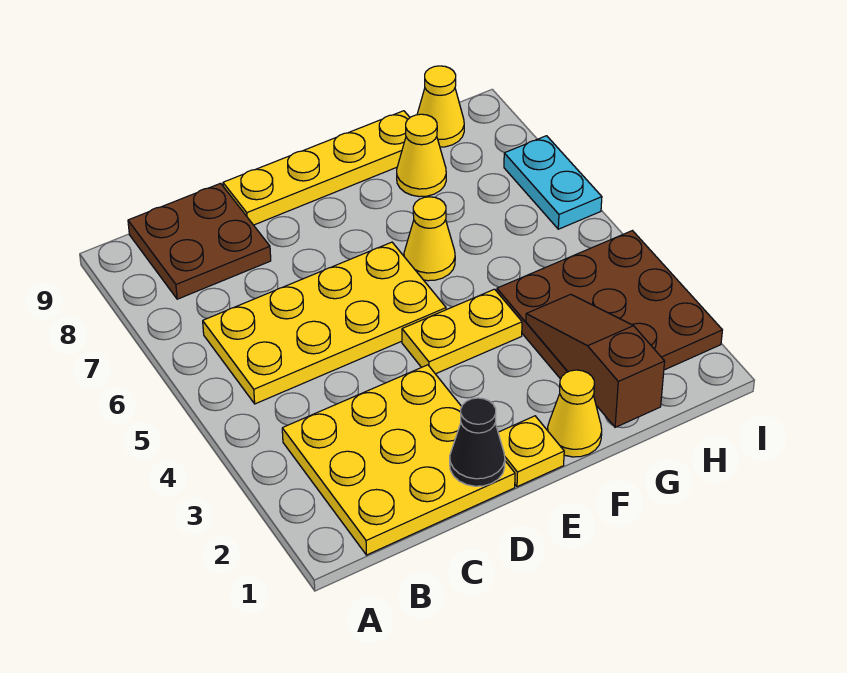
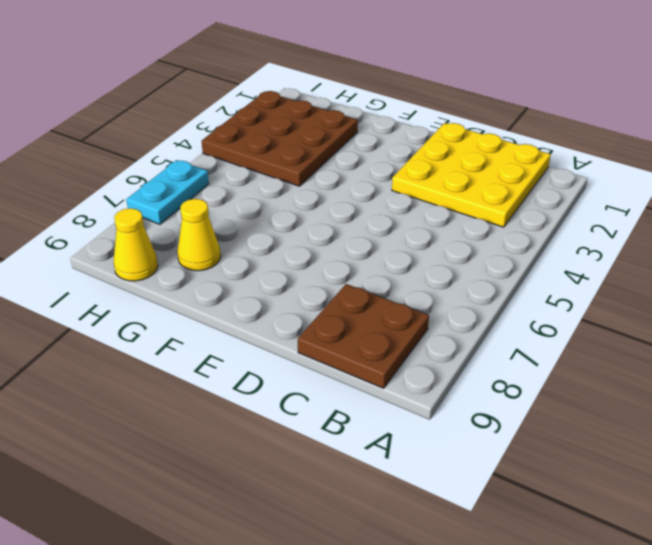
none -> yellow plate B5:E6 level 1
none -> yellow plate D9:G9 level 1
none -> yellow plate E1 level 1

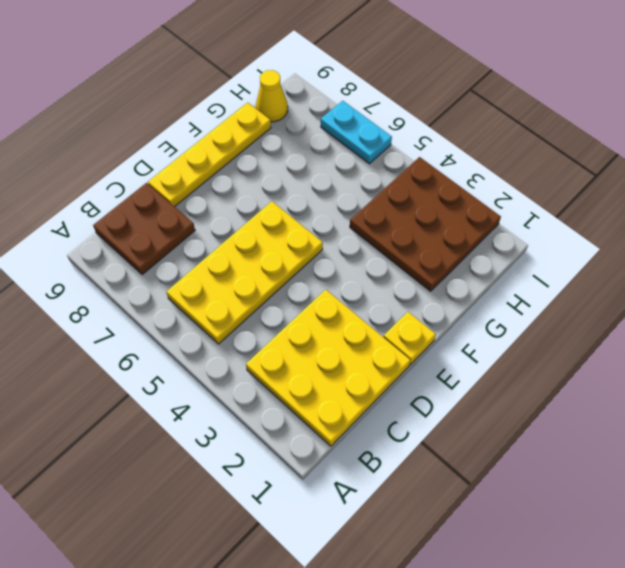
none -> yellow plate E4:F4 level 1
none -> yellow cone F1 level 1
none -> yellow cone F6 level 1

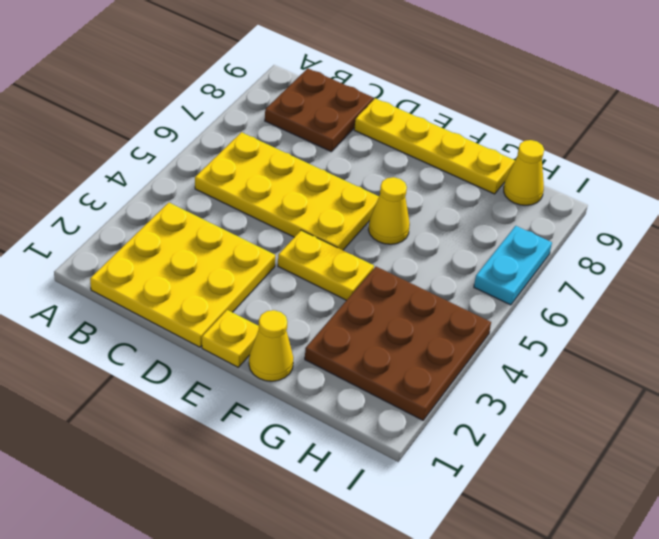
none -> yellow cone G8 level 1
none -> black cone D1 level 2
none -> brown slope G1:G3 level 2 top 1

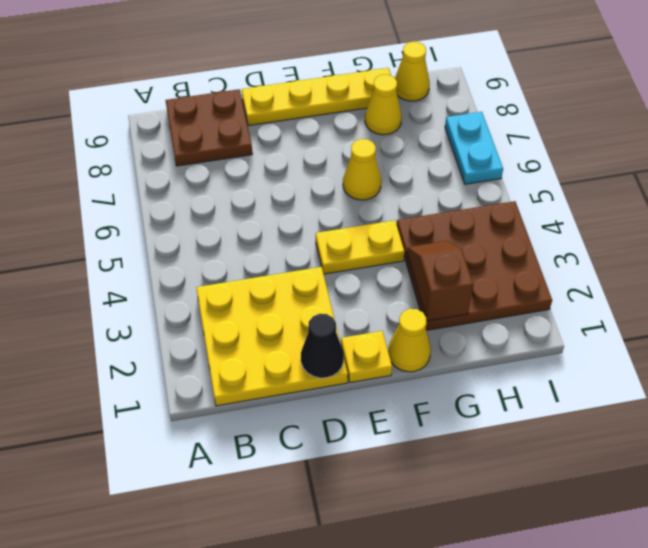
brown slope G2:G3 level 2 top 2 -> brown slope G1:G3 level 2 top 1
none -> yellow plate B5:E6 level 1

